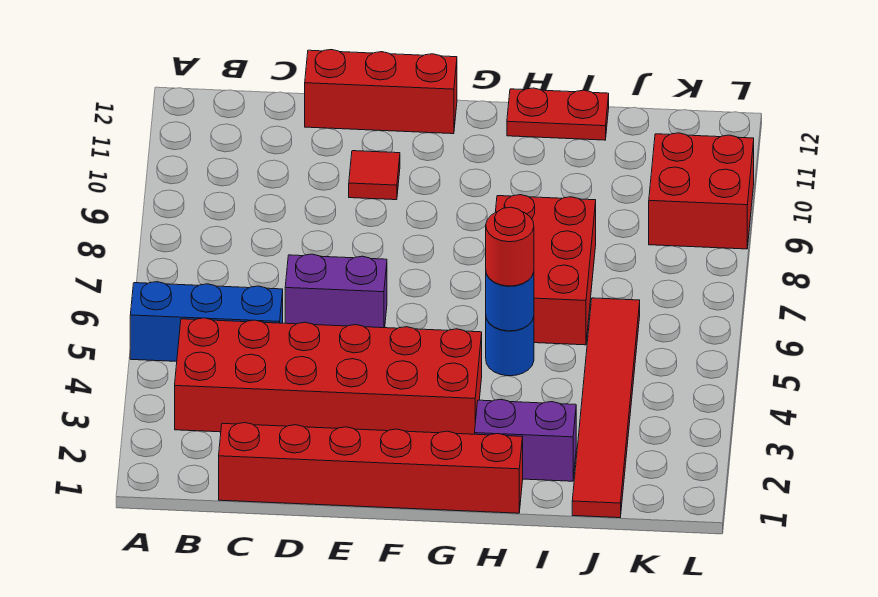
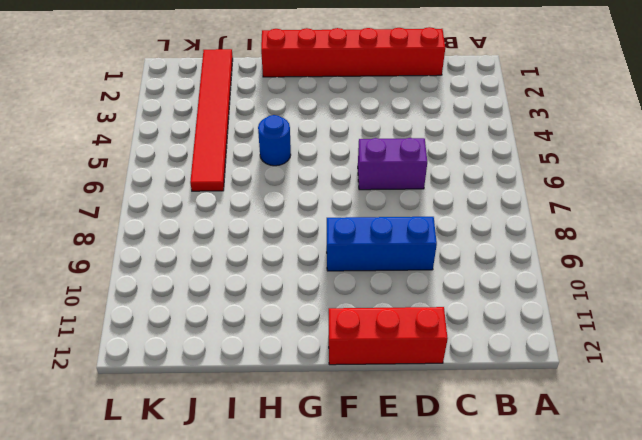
blue brick D9:F9 level 1 -> blue brick A5:C5 level 1
none -> red brick B3:G4 level 1
none -> red tile E10 level 1
none -> purple brick H2:I2 level 1

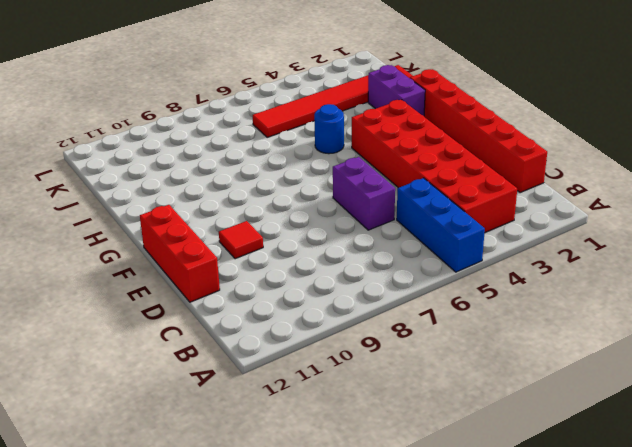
none -> red brick H6:I8 level 1
none -> red plate H12:I12 level 1
none -> red brick K9:L10 level 1

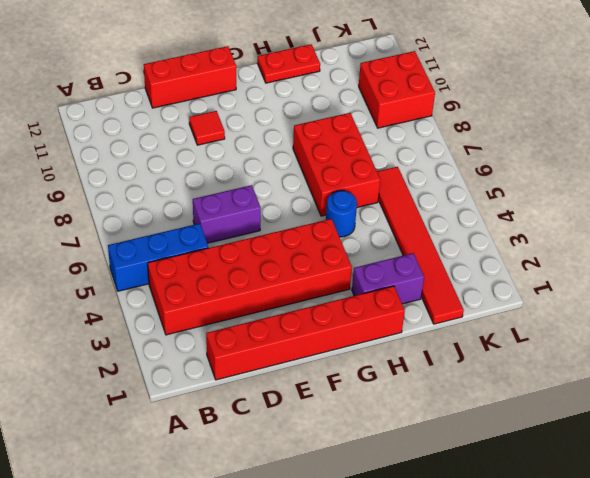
none -> blue round brick H5 level 2
none -> red round brick H5 level 3

